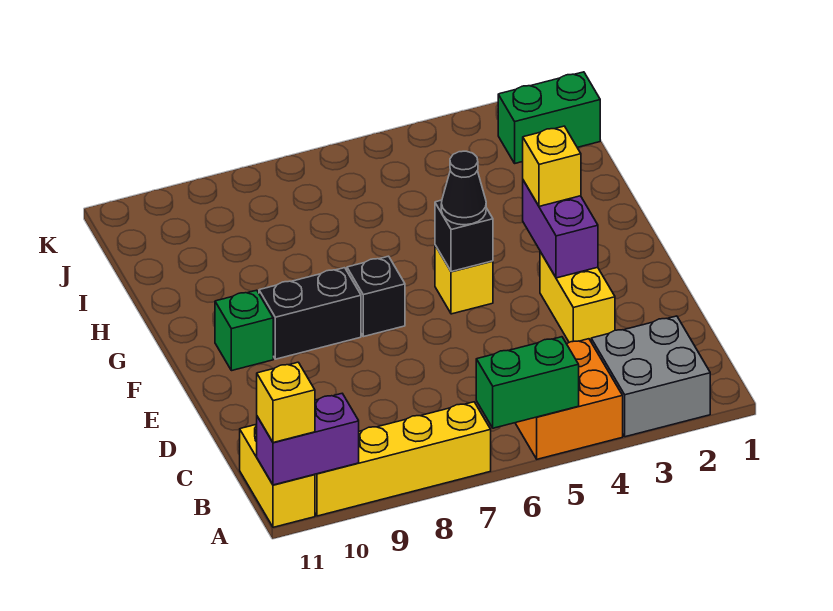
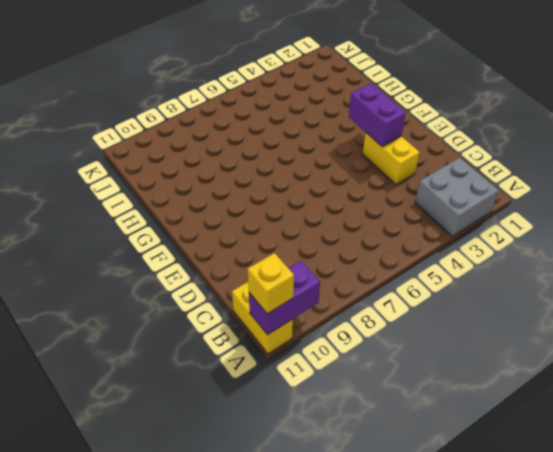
none -> orange brick A4:B5 level 1
none -> yellow brick A7:A10 level 1
none -> yellow brick F5 level 1

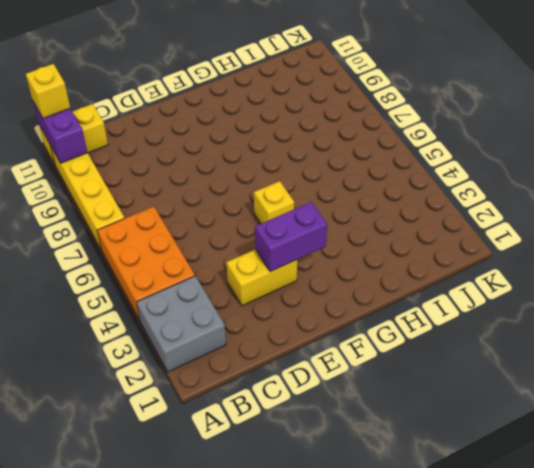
orange brick A4:B6 level 1 -> orange brick A4:B5 level 1
none -> black brick F7 level 1
none -> black brick F8:F9 level 1
none -> green brick F10 level 1

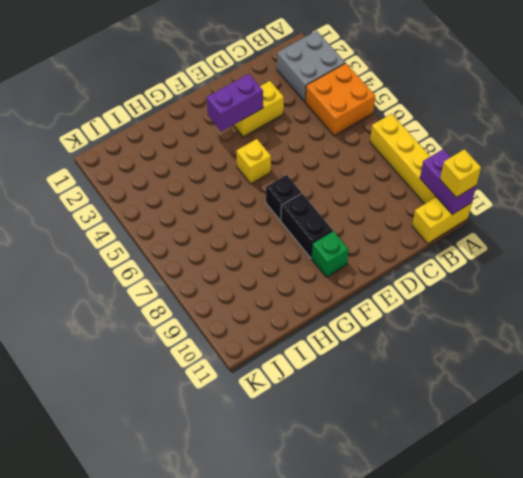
none -> green brick J1:J2 level 1
none -> green brick A5:A6 level 2
none -> black brick F5 level 2

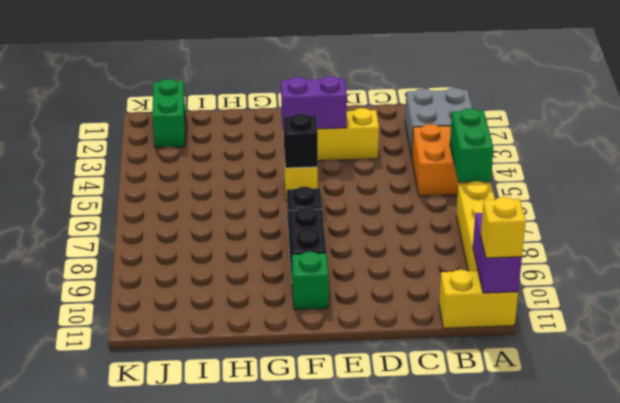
none -> yellow brick F3 level 3
none -> black cone F5 level 3

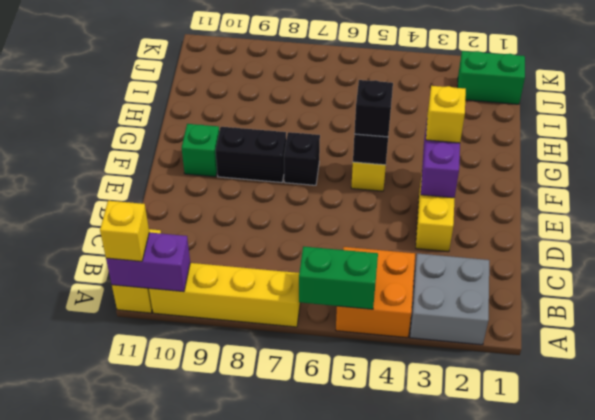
black brick F5 level 3 -> black cone F5 level 3

